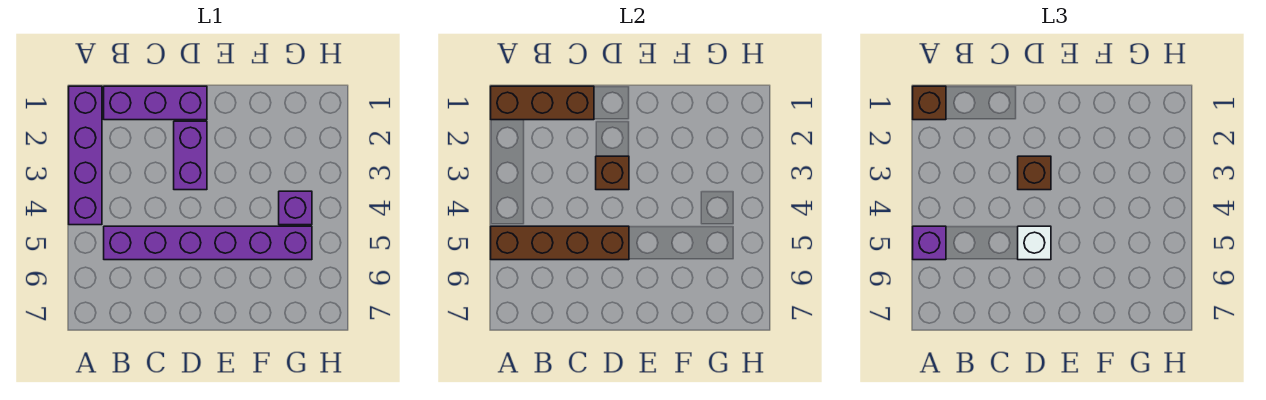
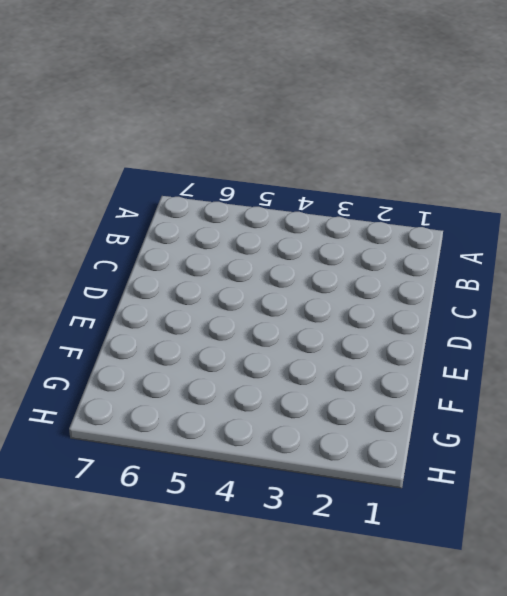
none -> purple brick A1:A4 level 1
none -> purple brick B1:D1 level 1
none -> purple brick B5:G5 level 1

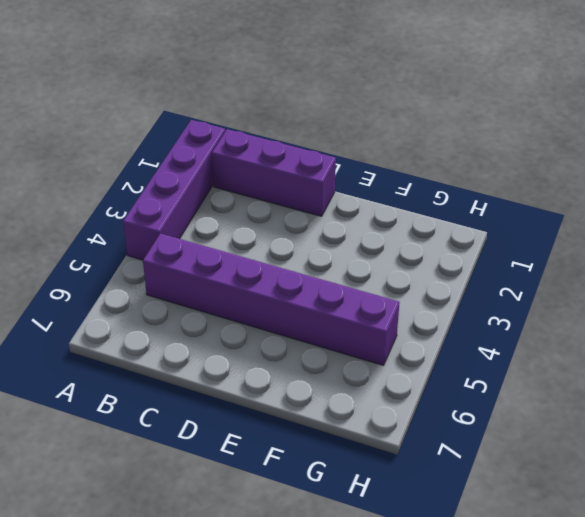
none -> purple brick D2:D3 level 1
none -> purple brick G4 level 1
none -> brown brick A1:C1 level 2

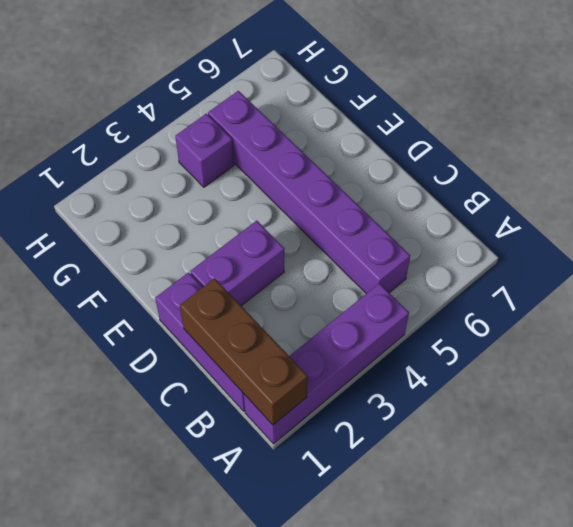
none -> brown brick A5:D5 level 2
none -> brown brick D3 level 2
none -> brown brick A1 level 3

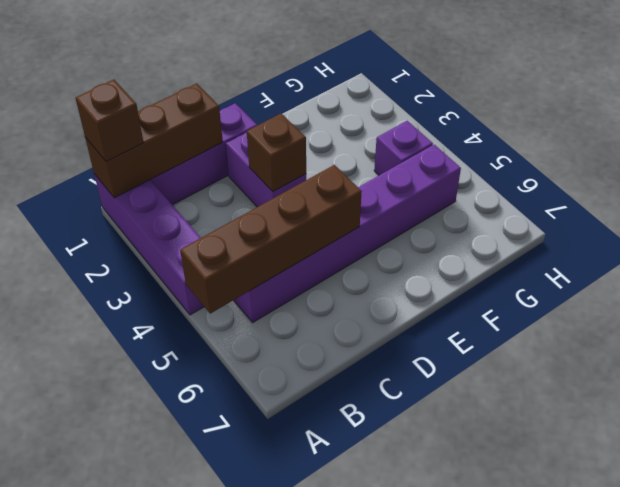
none -> purple brick A5 level 3
none -> brown brick D3 level 3
none -> white brick D5 level 3

